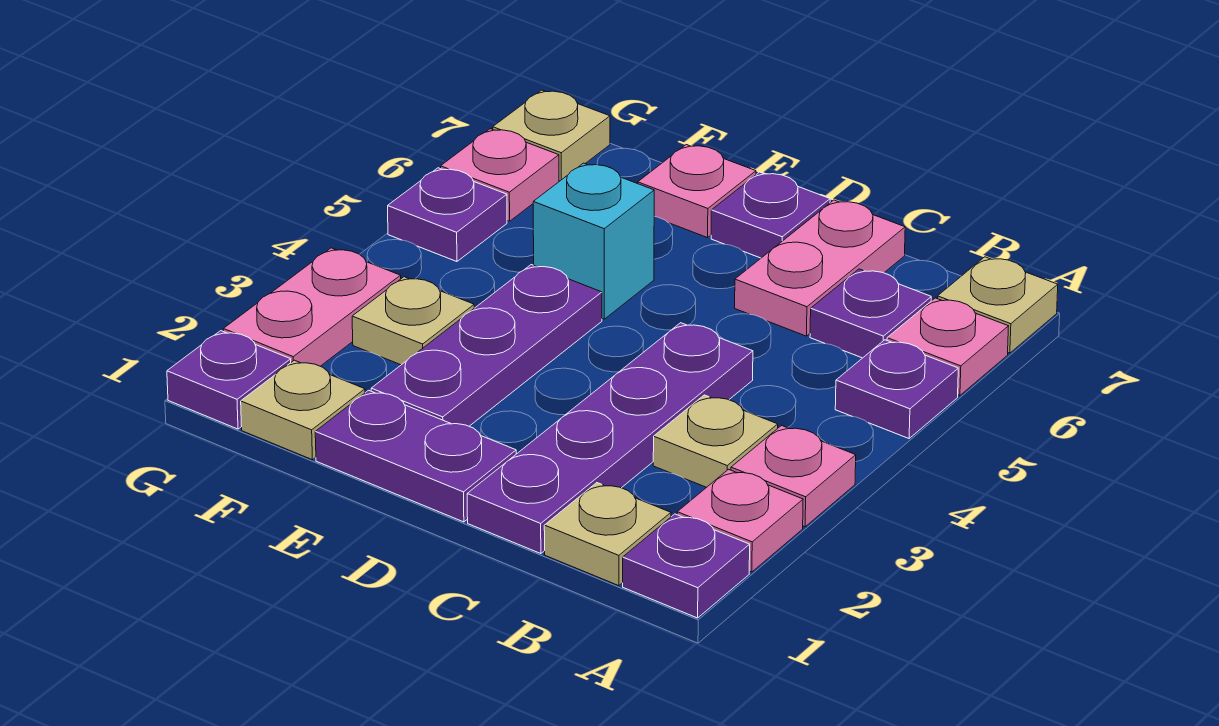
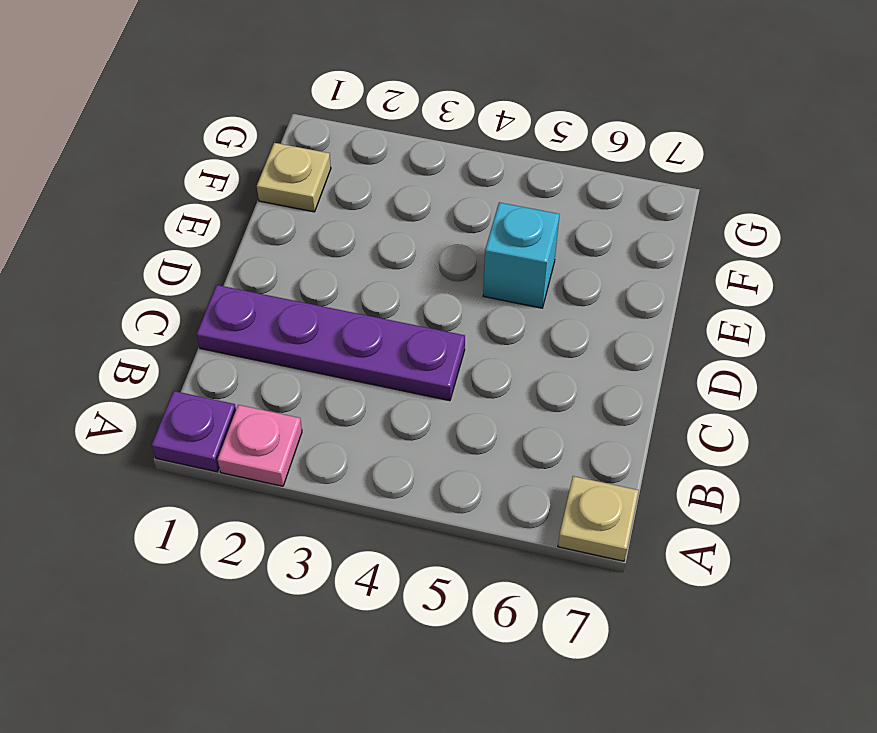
none -> pink plate A3 level 1
none -> purple plate A5 level 1
none -> pink plate A6 level 1

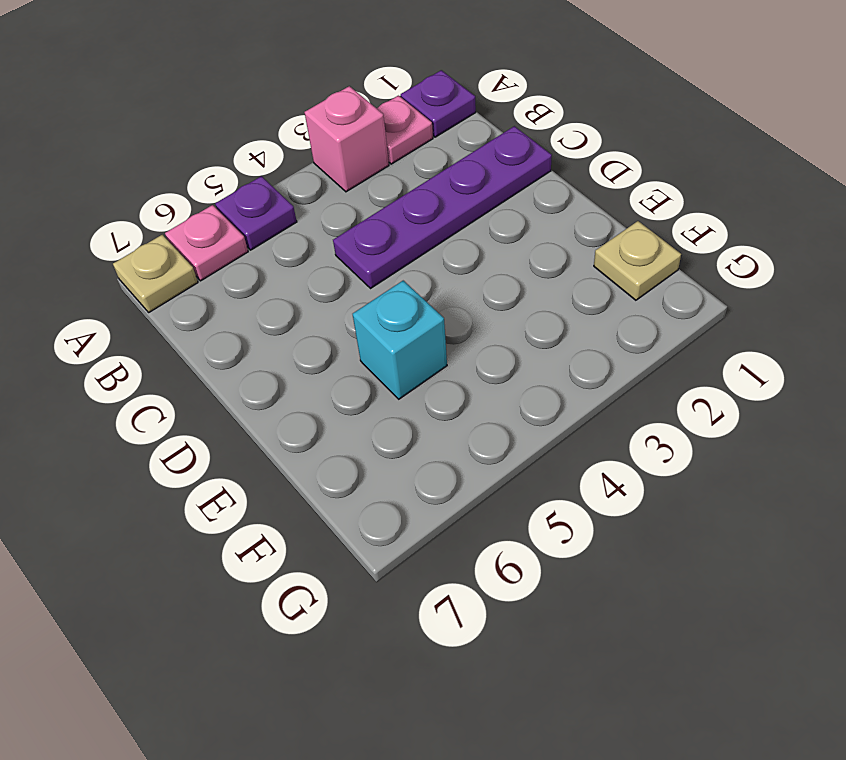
pink brick A3 level 1 -> pink plate A3 level 1
none -> tan plate B1 level 1
none -> tan plate B3 level 1
none -> purple plate B6 level 1

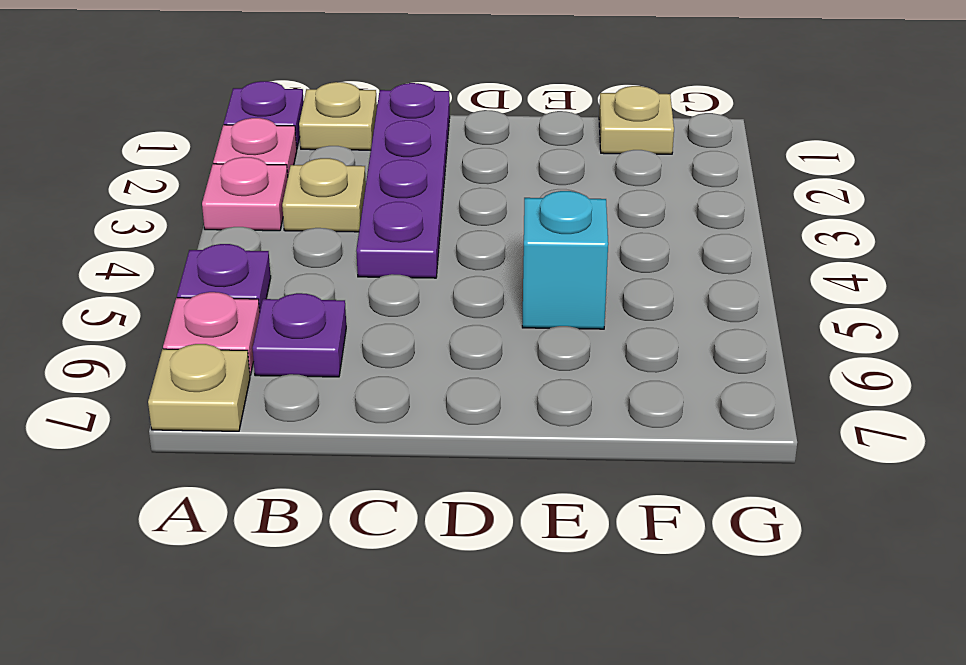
none -> pink plate C6:C7 level 1
none -> purple plate D1:E1 level 1
none -> purple plate D7 level 1

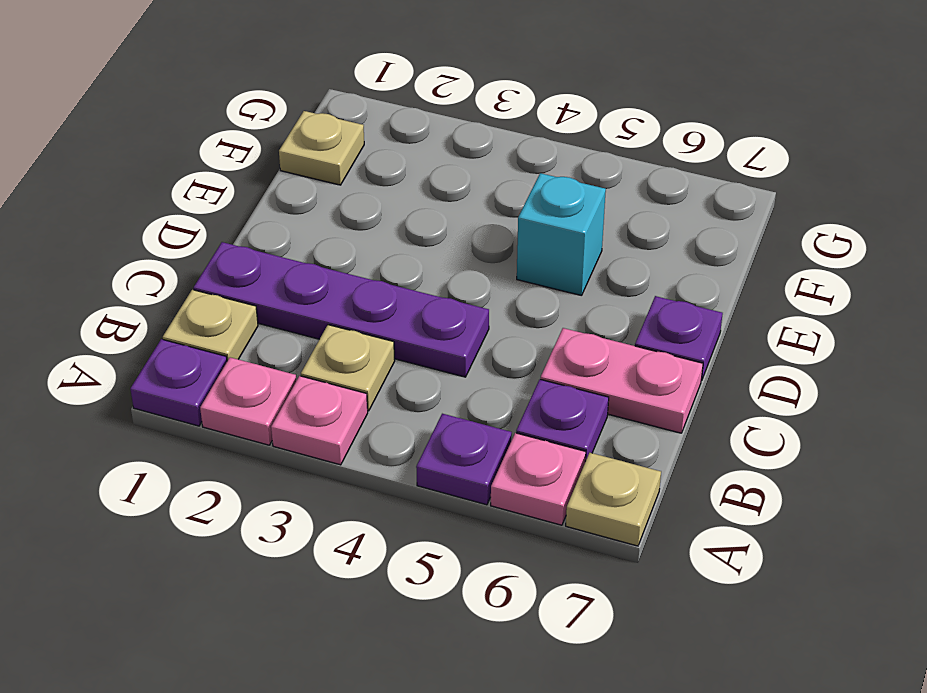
none -> purple plate D1:E1 level 1
none -> purple plate E2:E4 level 1
none -> pink plate E7 level 1

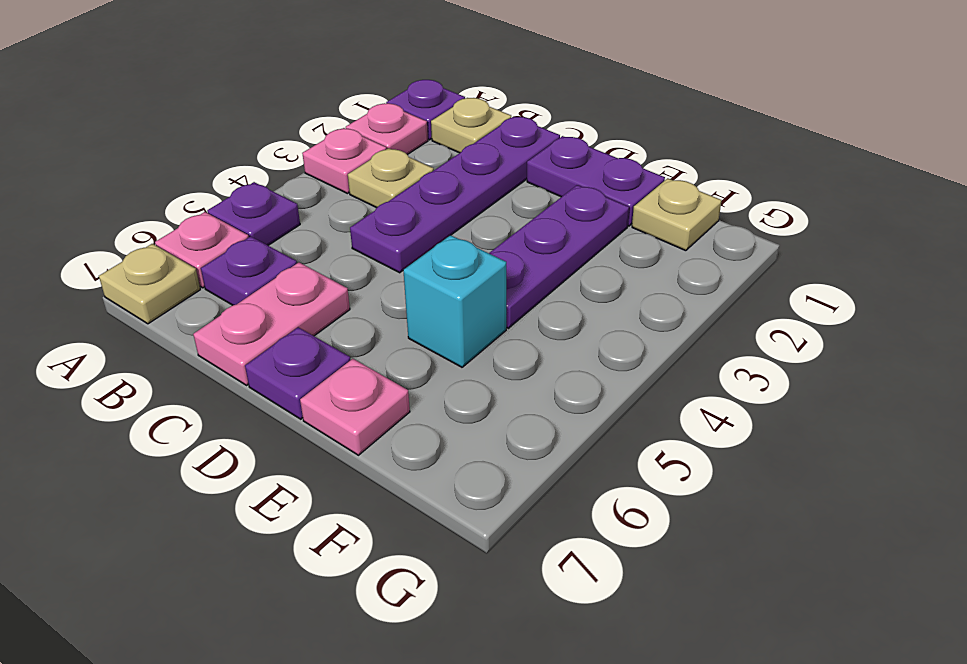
none -> tan plate F3 level 1
none -> purple plate G1 level 1
none -> pink plate G2:G3 level 1

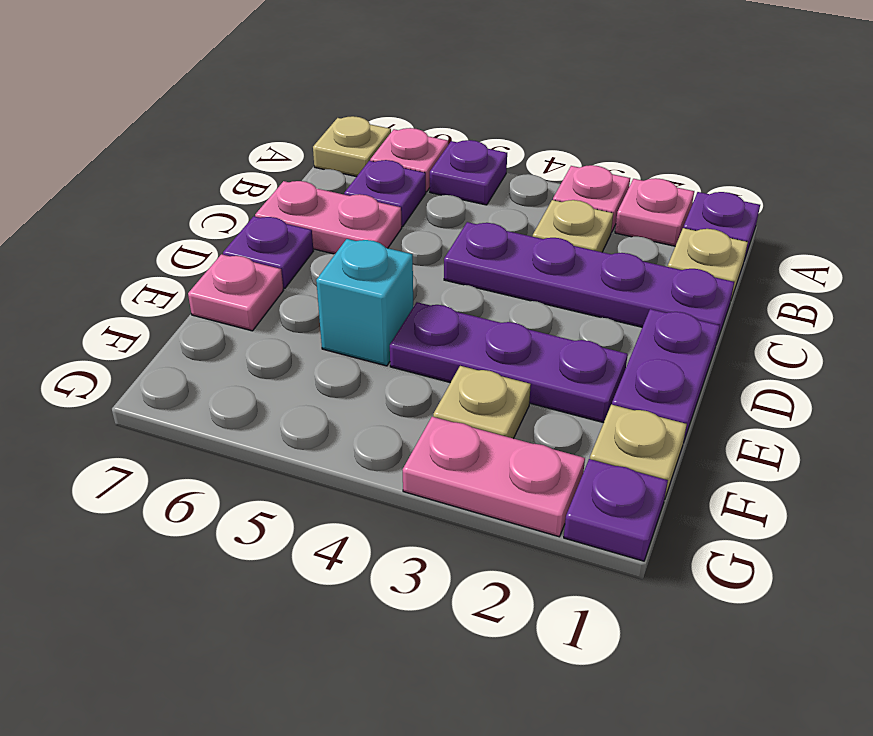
none -> purple plate G5 level 1
none -> pink plate G6 level 1
none -> tan plate G7 level 1

